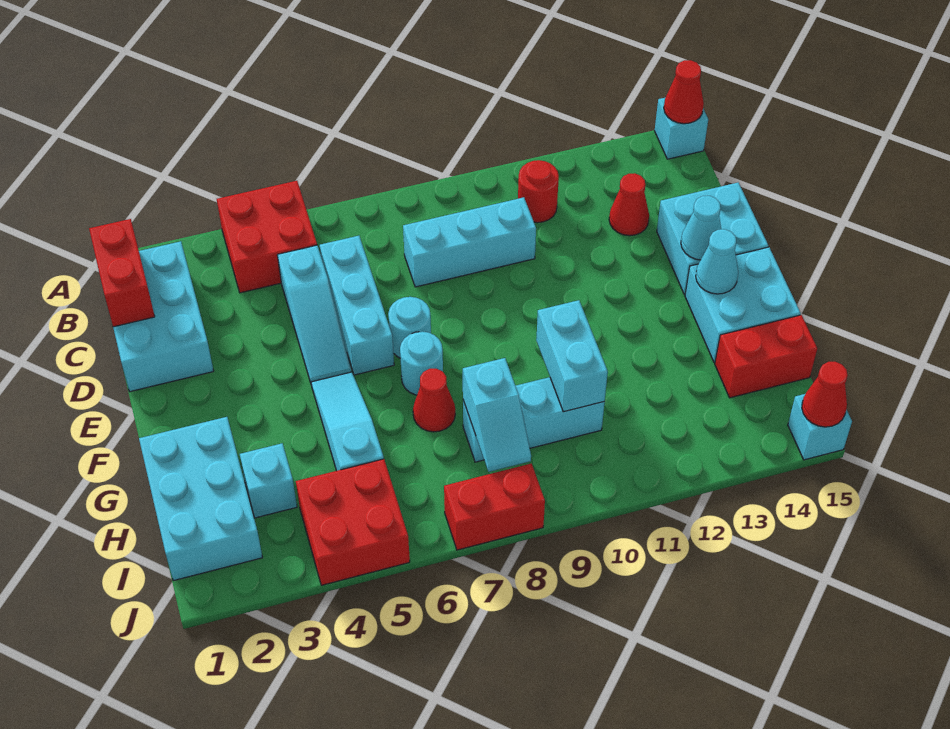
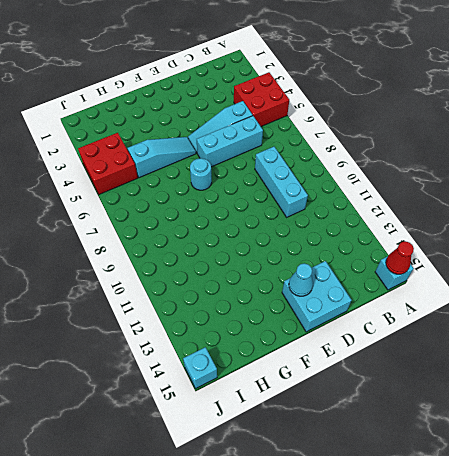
none -> cyan brick B1:D2 level 1
none -> red round brick B11 level 1
none -> red cone C13 level 1

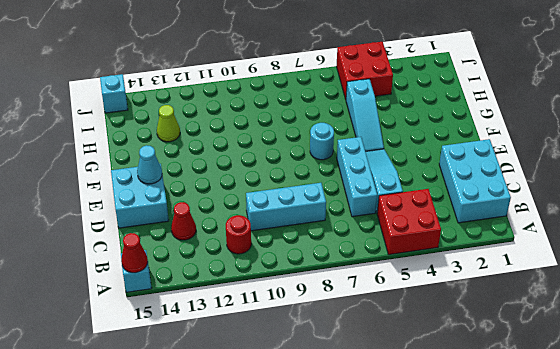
lime cone H13 level 1 -> none
none -> cyan round brick E7 level 1
none -> cyan brick F14:G15 level 1
none -> cyan brick G1:I2 level 1

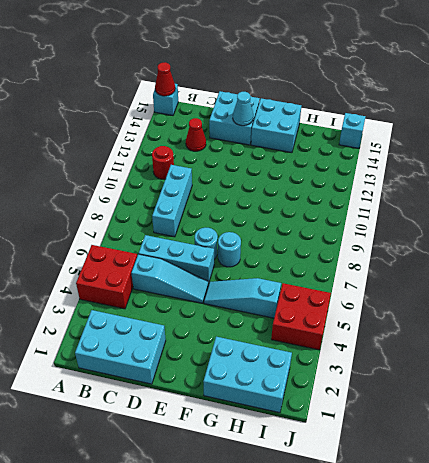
none -> red cone G7 level 1
none -> cyan brick H3 level 1
none -> cyan brick H8:H10 level 1

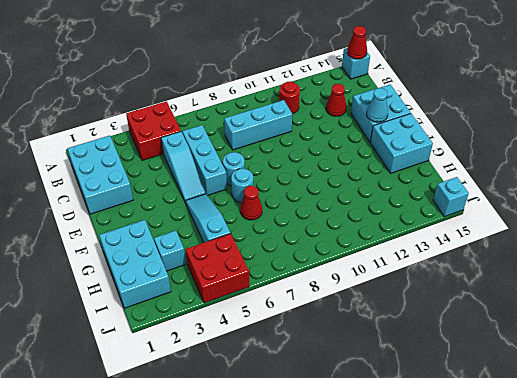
none -> cyan brick H8:H10 level 1
none -> red brick H14:H15 level 1
none -> red brick J7:J8 level 1

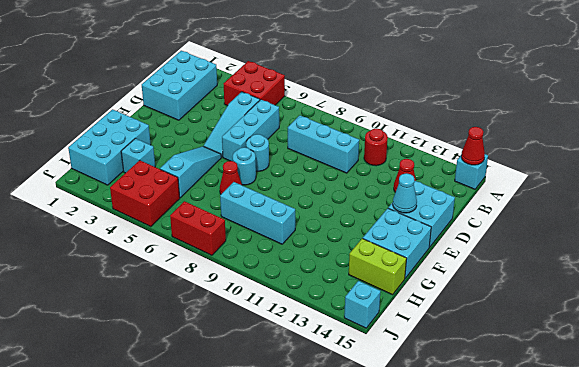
lime brick H14:H15 level 1 -> red brick H14:H15 level 1
none -> red brick B1:C1 level 2
none -> cyan cone F14 level 2
none -> cyan brick G10:H10 level 2

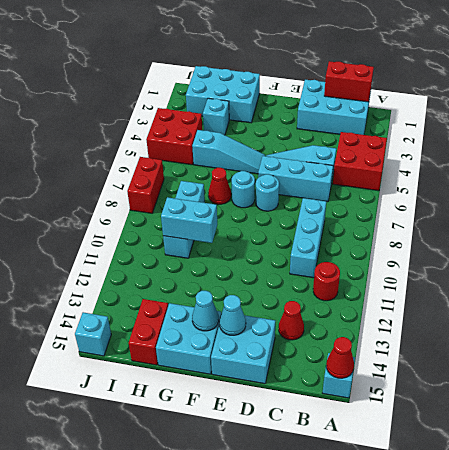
none -> cyan slope H8:I8 level 2 top H
none -> red cone J15 level 2

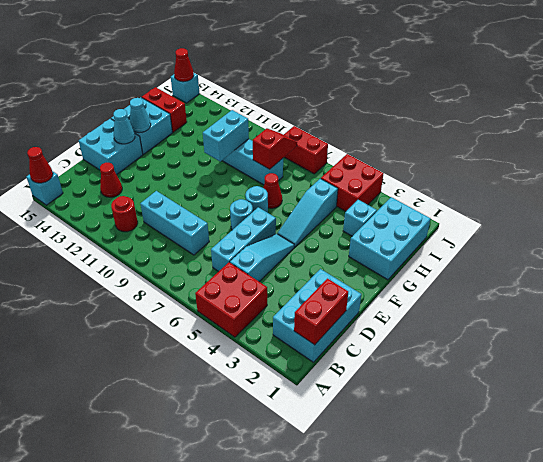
red slope H8:I8 level 2 top H -> cyan slope H8:I8 level 2 top H

